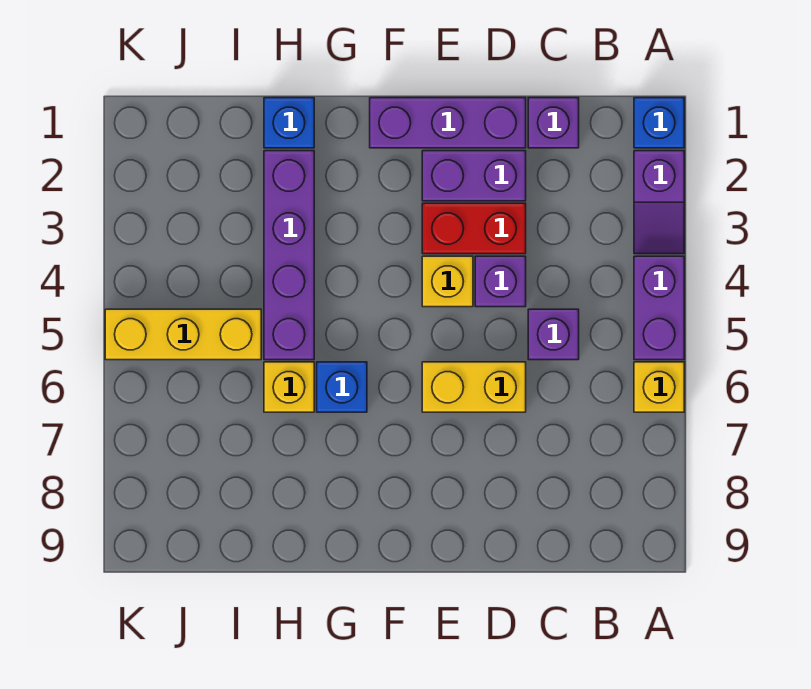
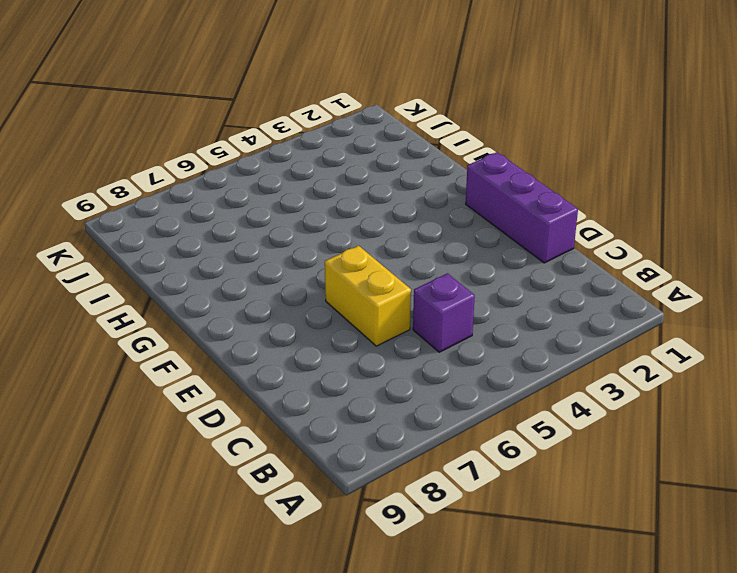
none -> blue brick A1 level 1
none -> purple slope A2:A3 level 1 top 2
none -> purple brick A4:A5 level 1

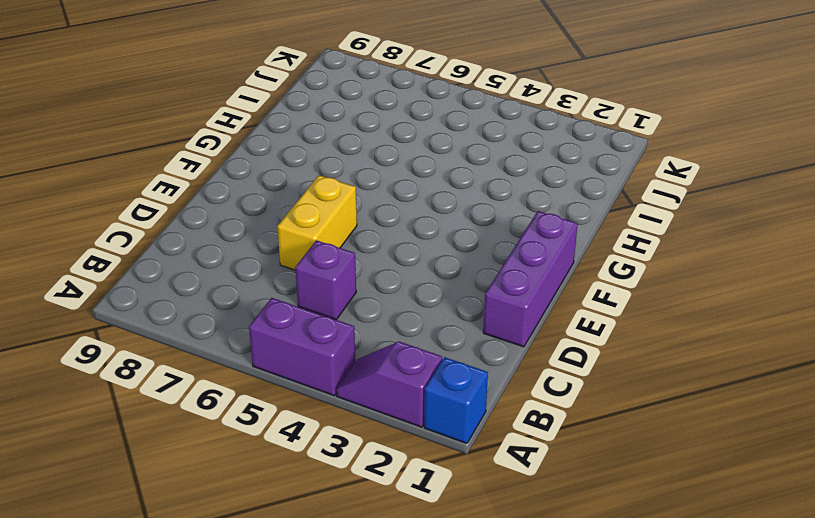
none -> yellow brick A6 level 1
none -> purple brick C1 level 1
none -> purple brick D2:E2 level 1

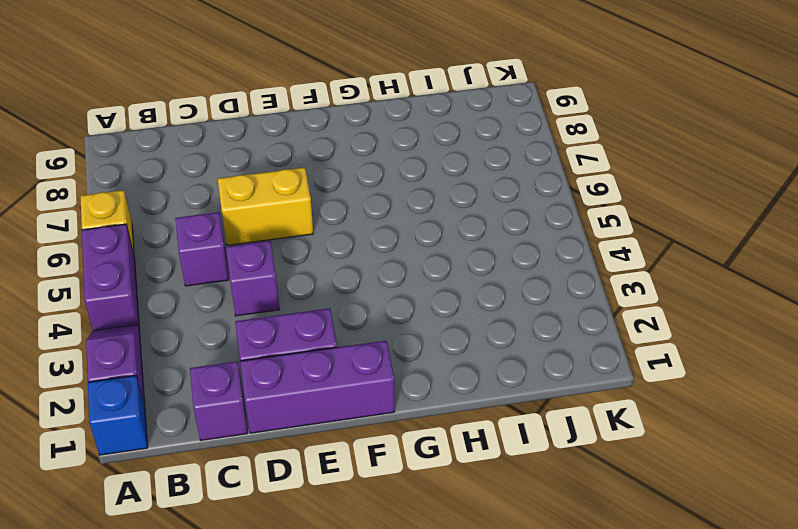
none -> red brick D3:E3 level 1
none -> yellow brick E4 level 1
none -> blue brick G6 level 1

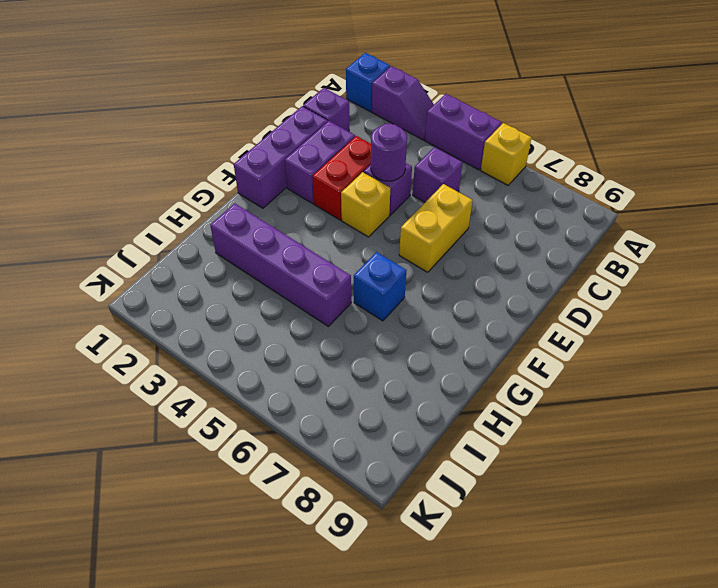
purple round brick D4 level 2 -> none
none -> blue brick H1 level 1
none -> yellow brick H6 level 1
none -> yellow brick I5:K5 level 1

